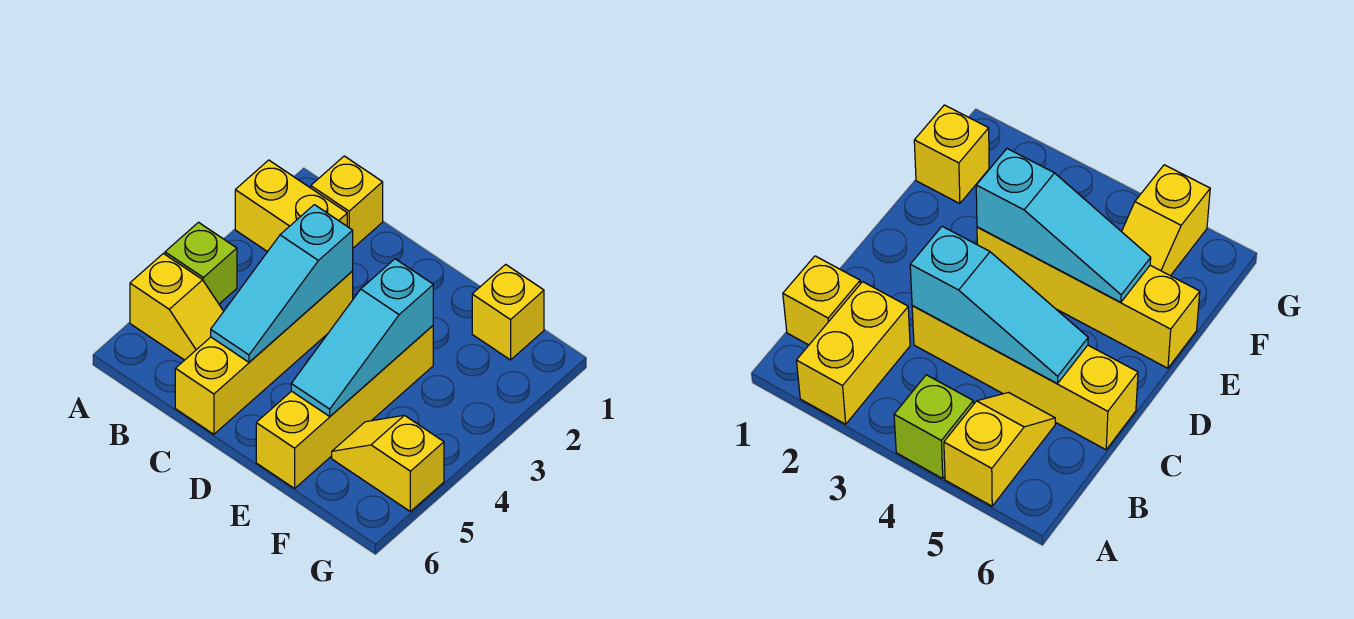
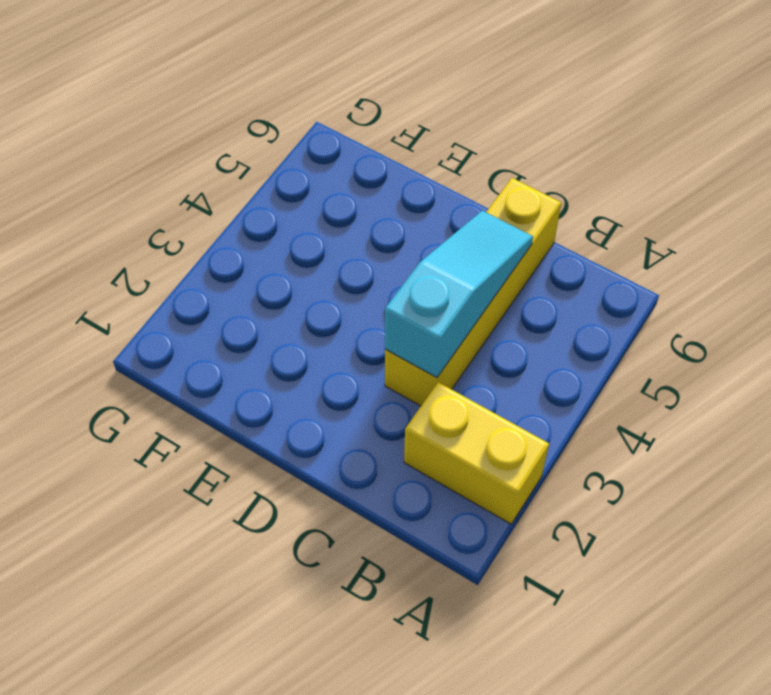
none -> lime brick A4 level 1
none -> yellow slope A5:B5 level 1 top A

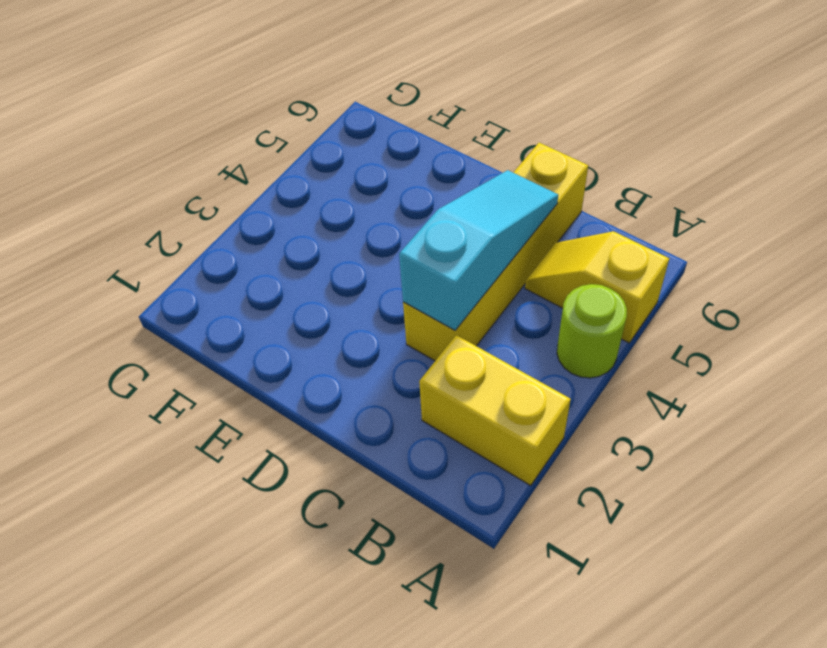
lime round brick A4 level 1 -> lime brick A4 level 1
none -> yellow brick B1 level 1
none -> yellow brick E3:E6 level 1

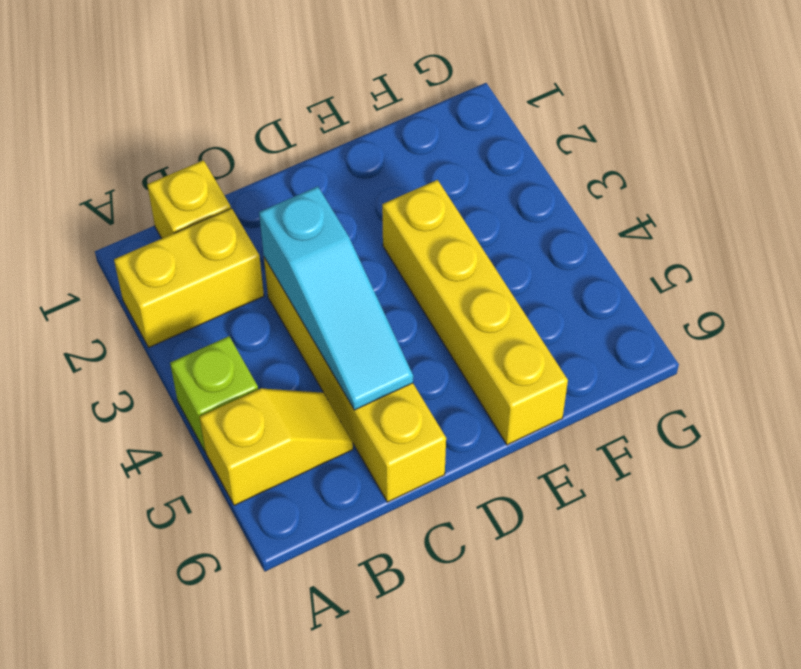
none -> yellow brick F1 level 1
none -> yellow slope F5:G5 level 1 top G

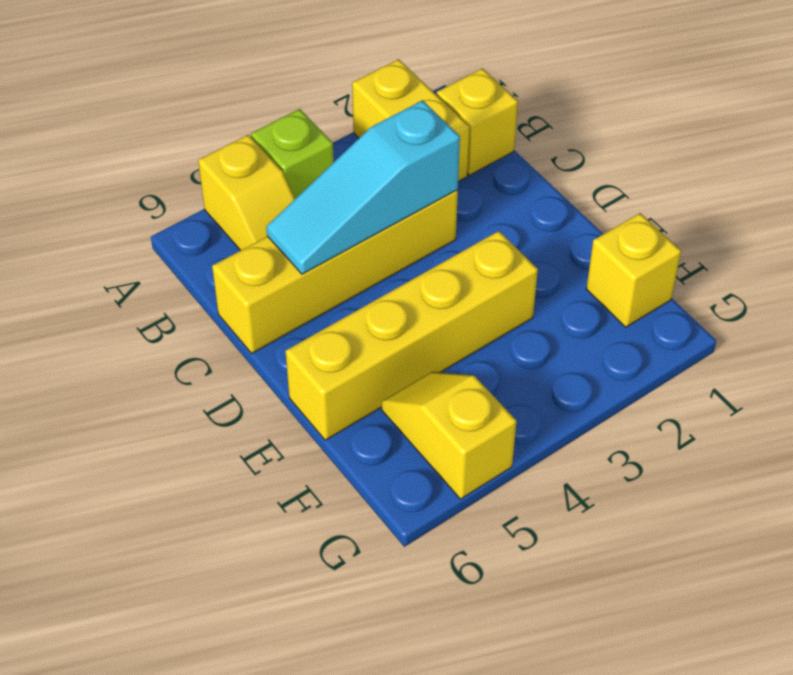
none -> cyan slope E3:E5 level 2 top 3

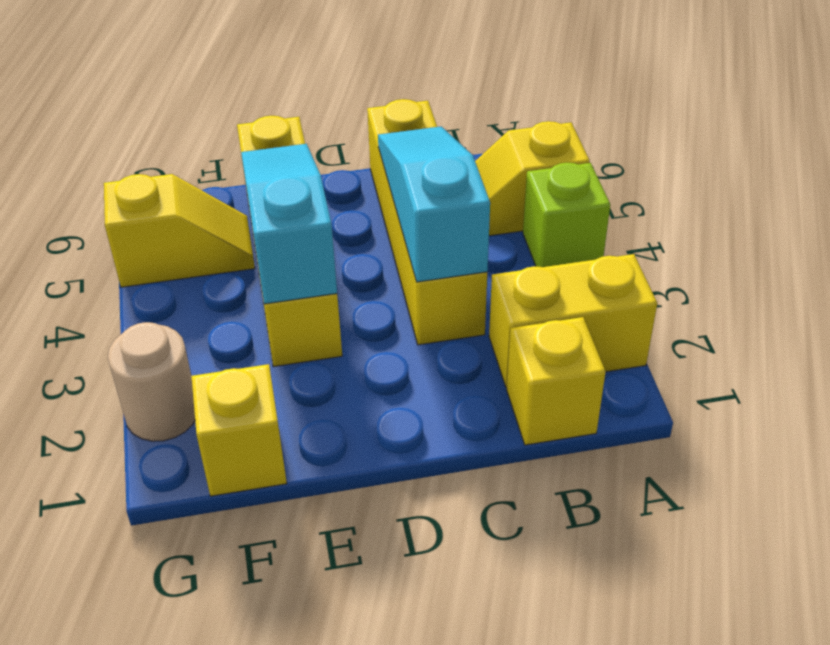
tan round brick G2 level 1 -> none

